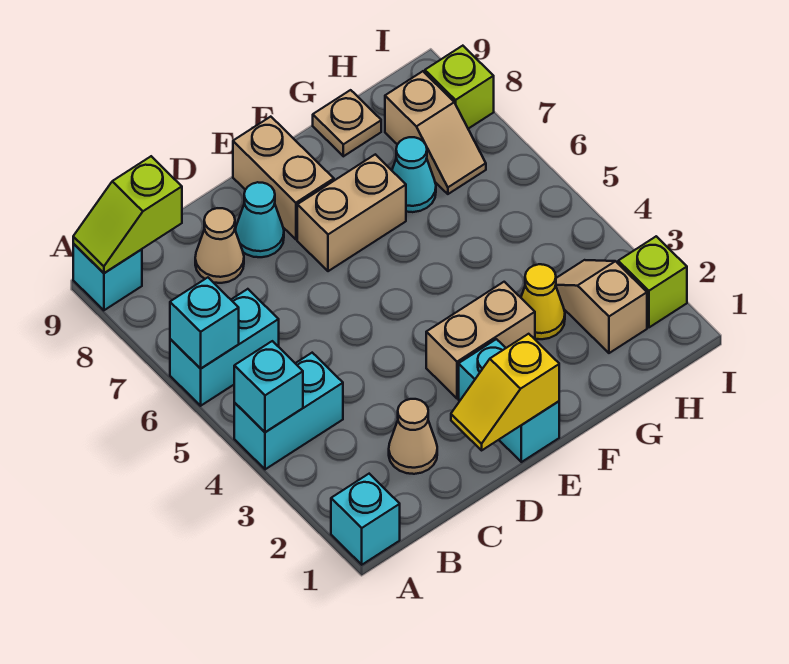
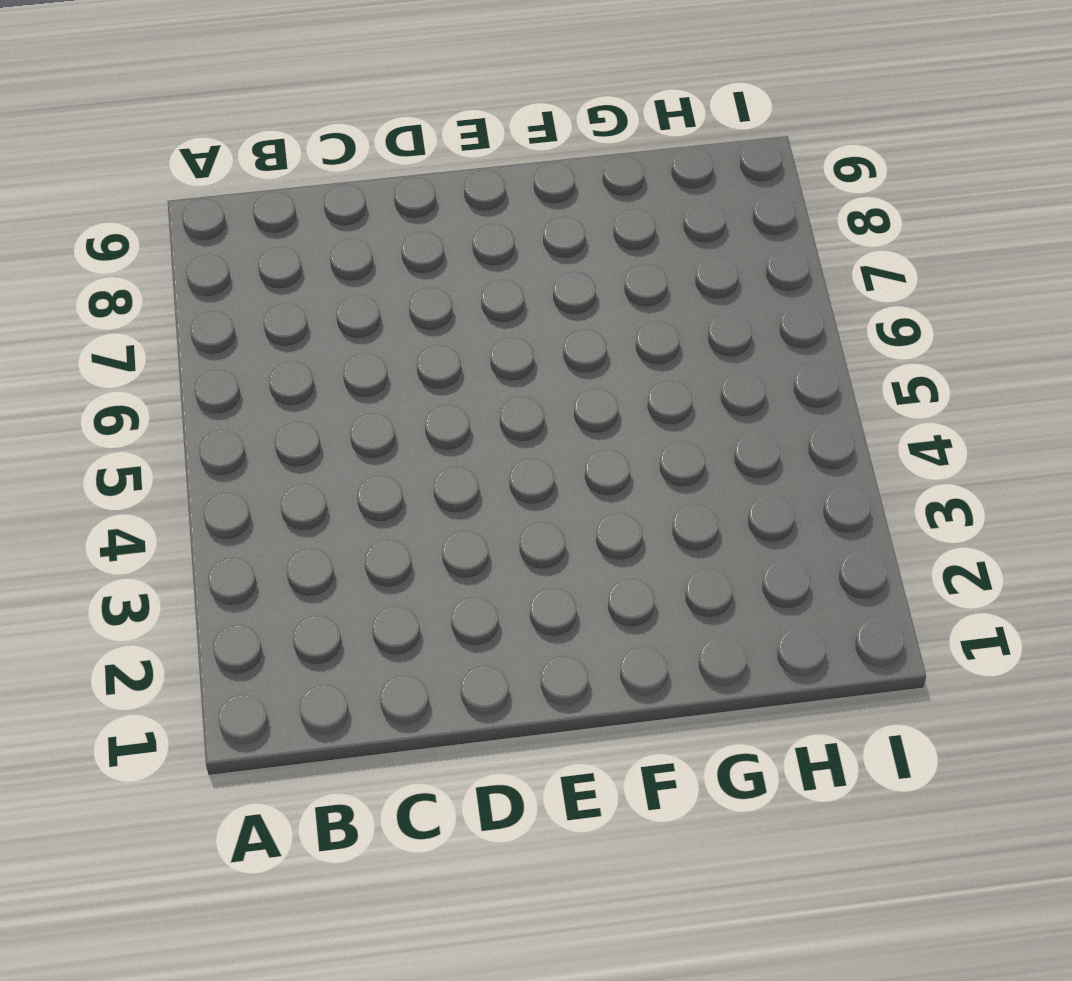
none -> cyan brick A1 level 1
none -> cyan brick A4:B4 level 1
none -> cyan brick A6:B6 level 1

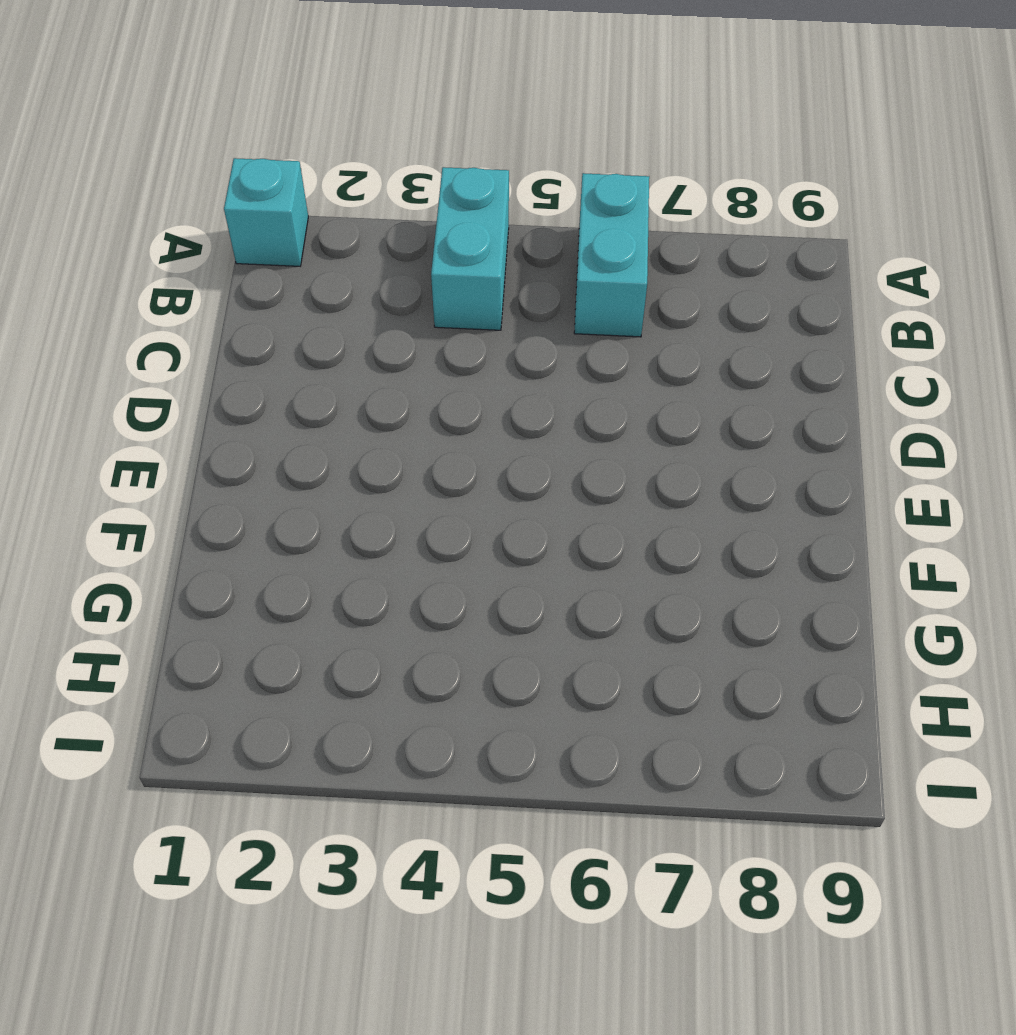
none -> cyan brick A9 level 1
none -> tan cone C2 level 1
none -> tan cone C8 level 1

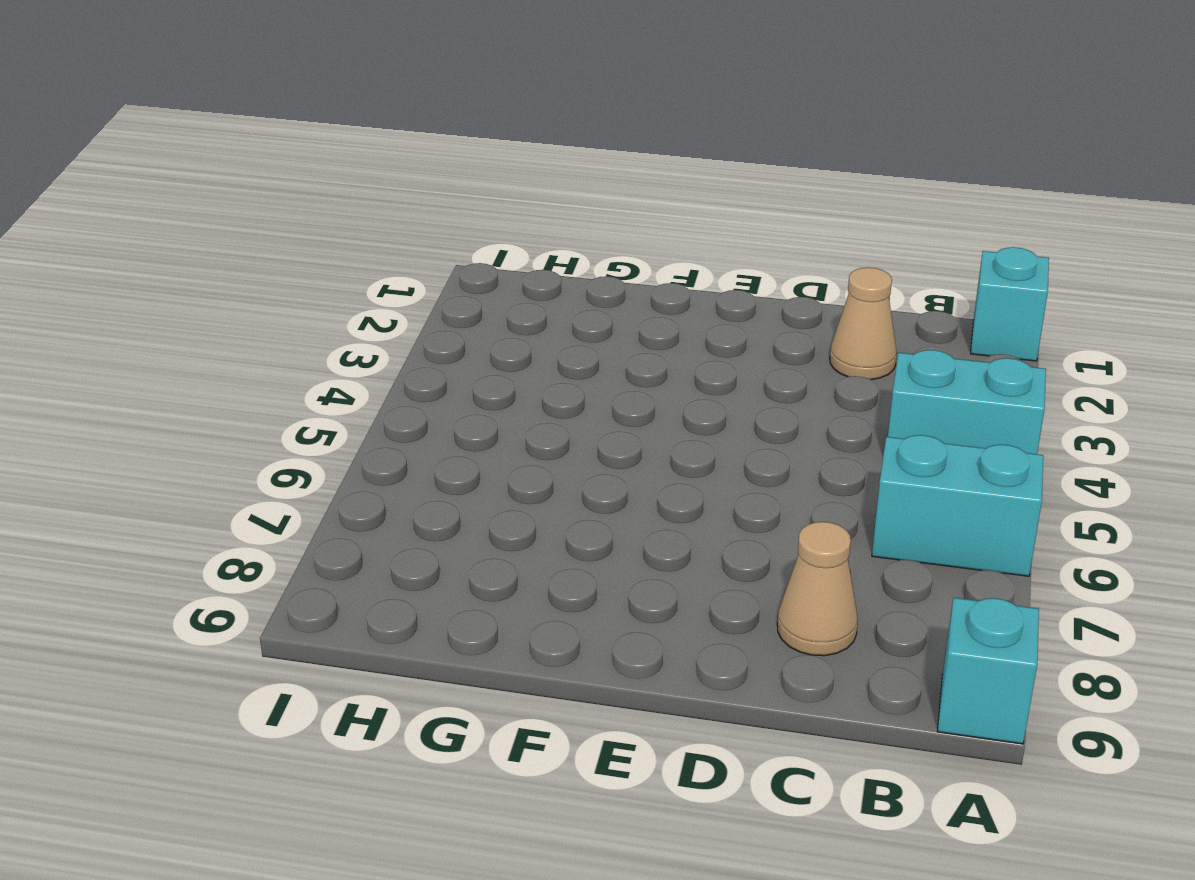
none -> cyan cone D8 level 1
none -> cyan brick E1:E2 level 1
none -> tan brick E3:F3 level 1

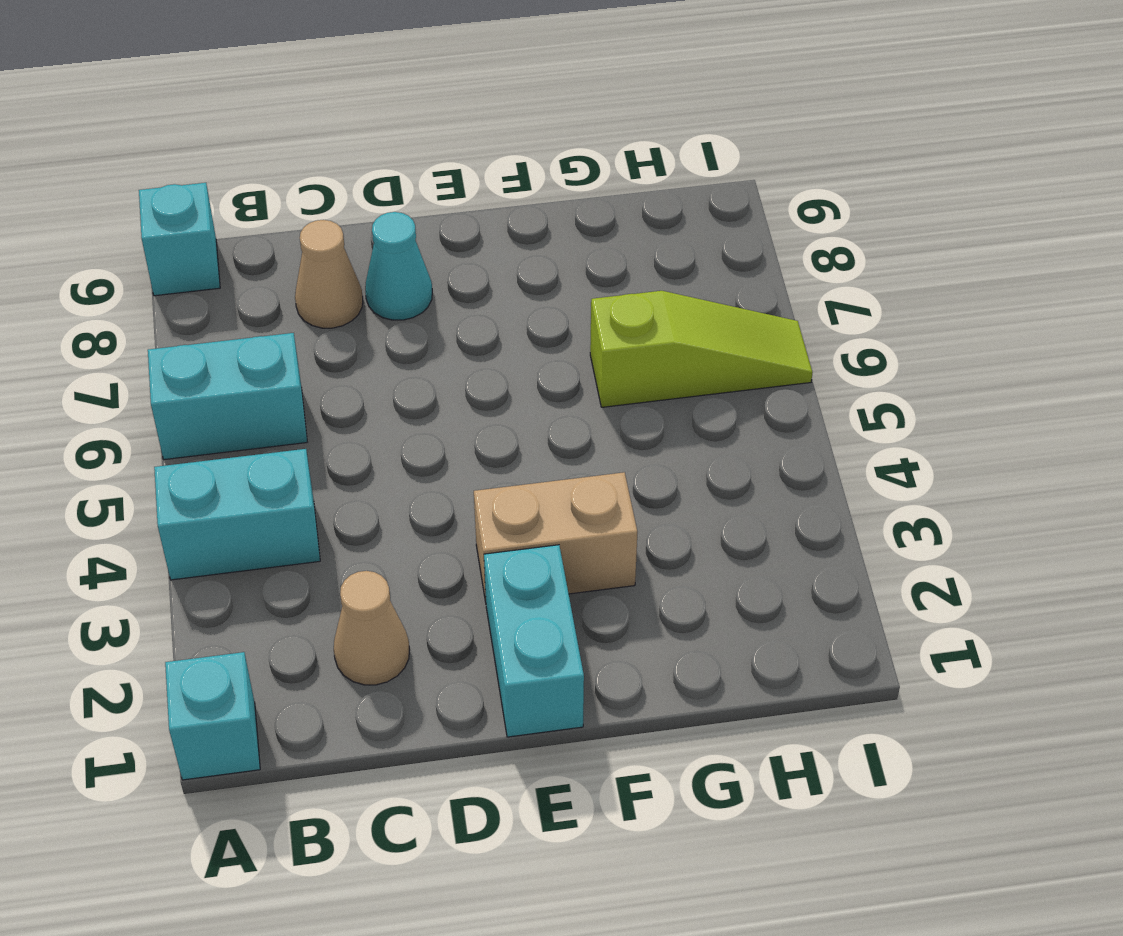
lime slope G6:I6 level 1 top G -> none
none -> tan brick E7:F7 level 1
none -> tan brick E8:E9 level 1
none -> yellow cone G3 level 1

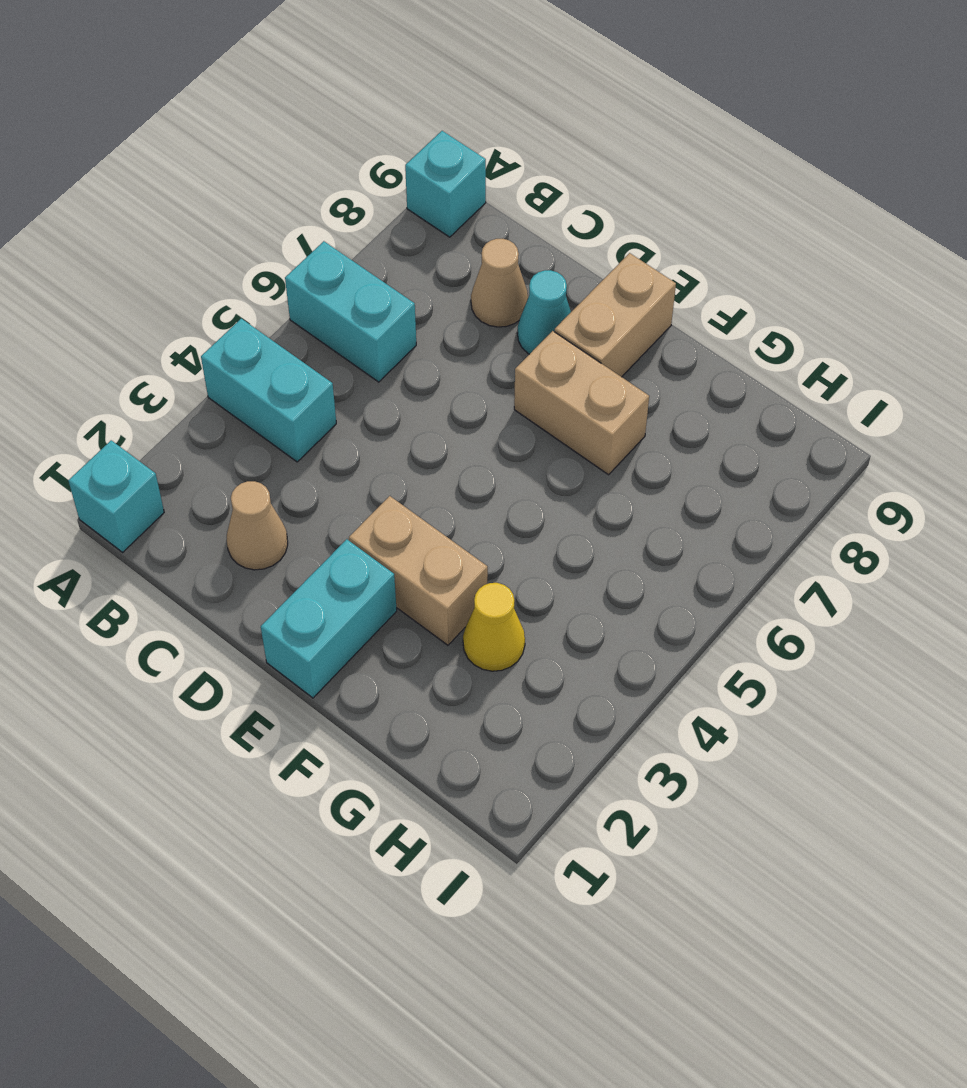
none -> cyan cone G7 level 1
none -> tan plate G9 level 1
none -> tan slope H2:H3 level 1 top 2

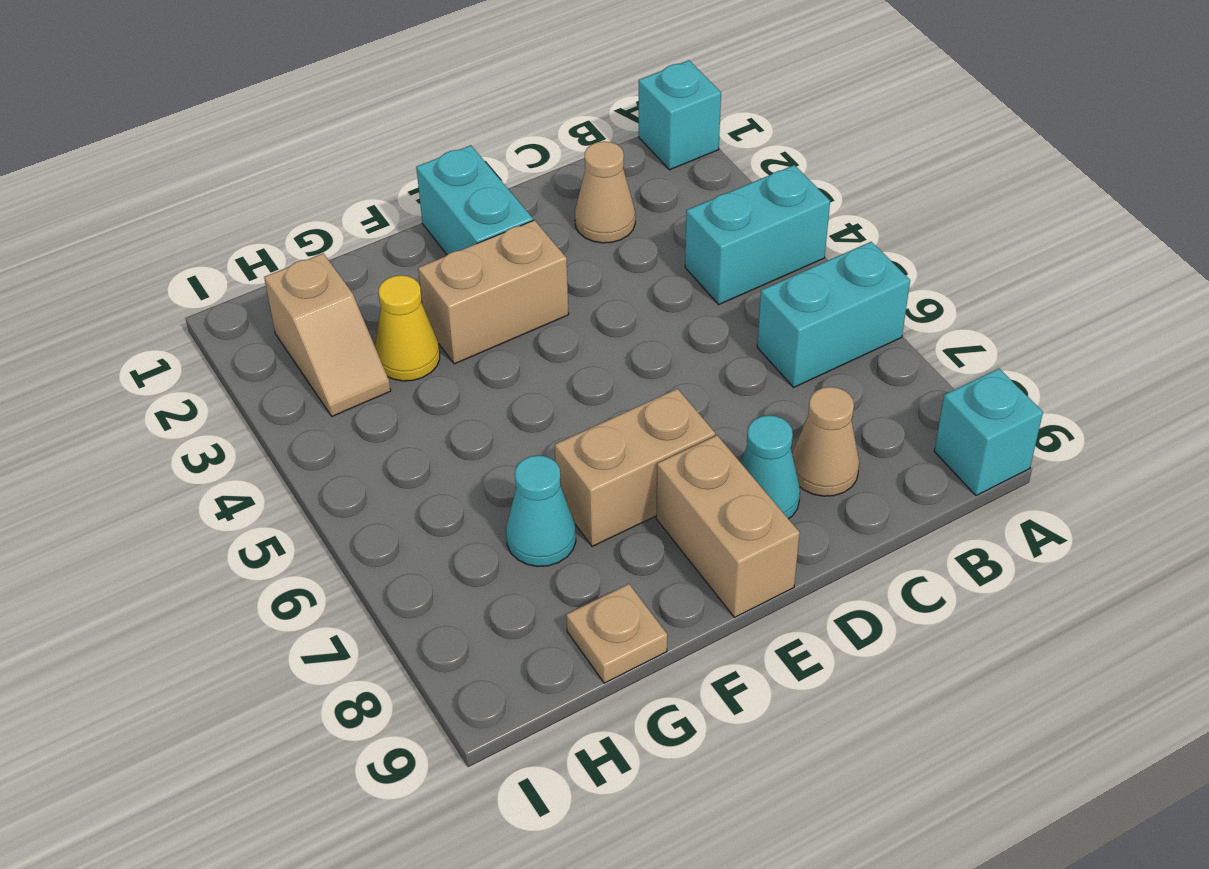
none -> tan slope H7:H8 level 1 top 8
none -> lime brick I2 level 1
none -> lime brick I8 level 1

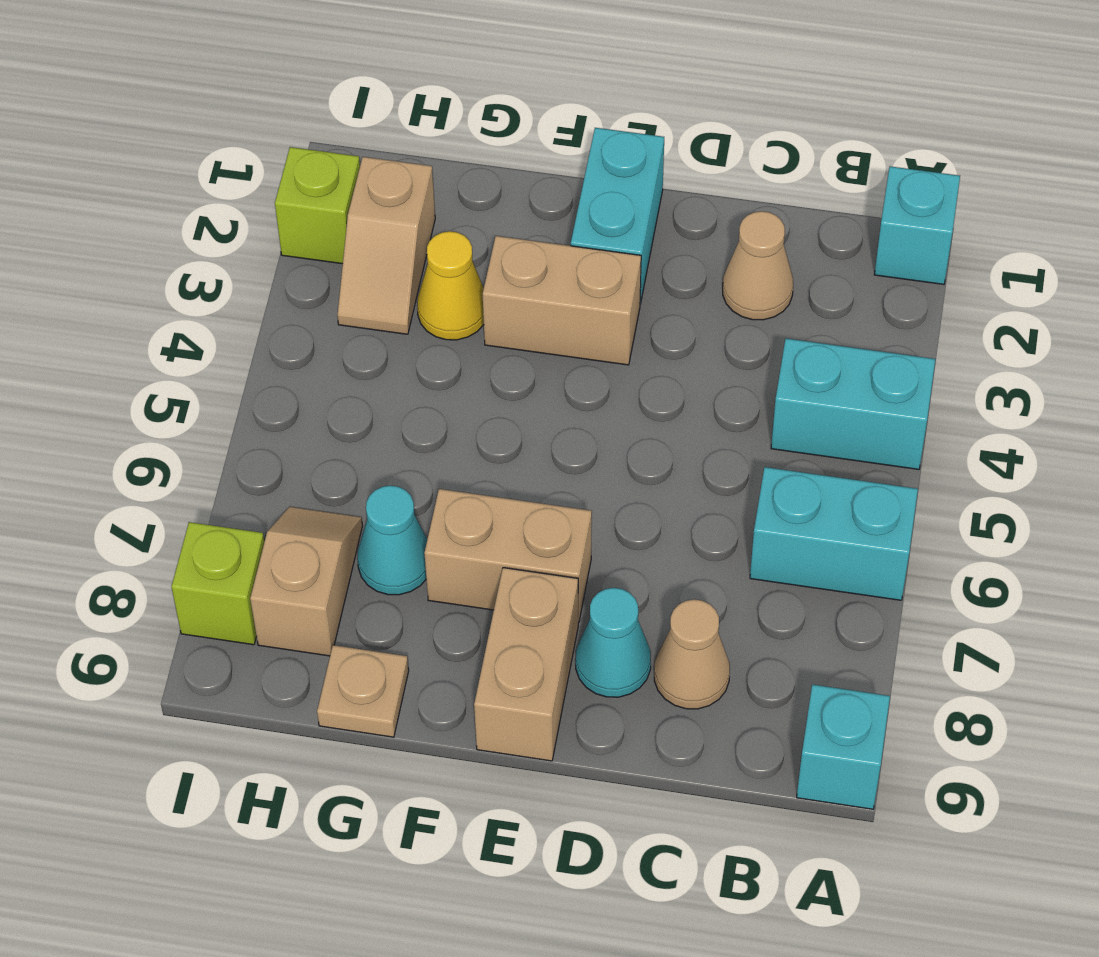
none -> cyan brick A4 level 2
none -> cyan brick A6 level 2
none -> lime slope A9:B9 level 2 top B

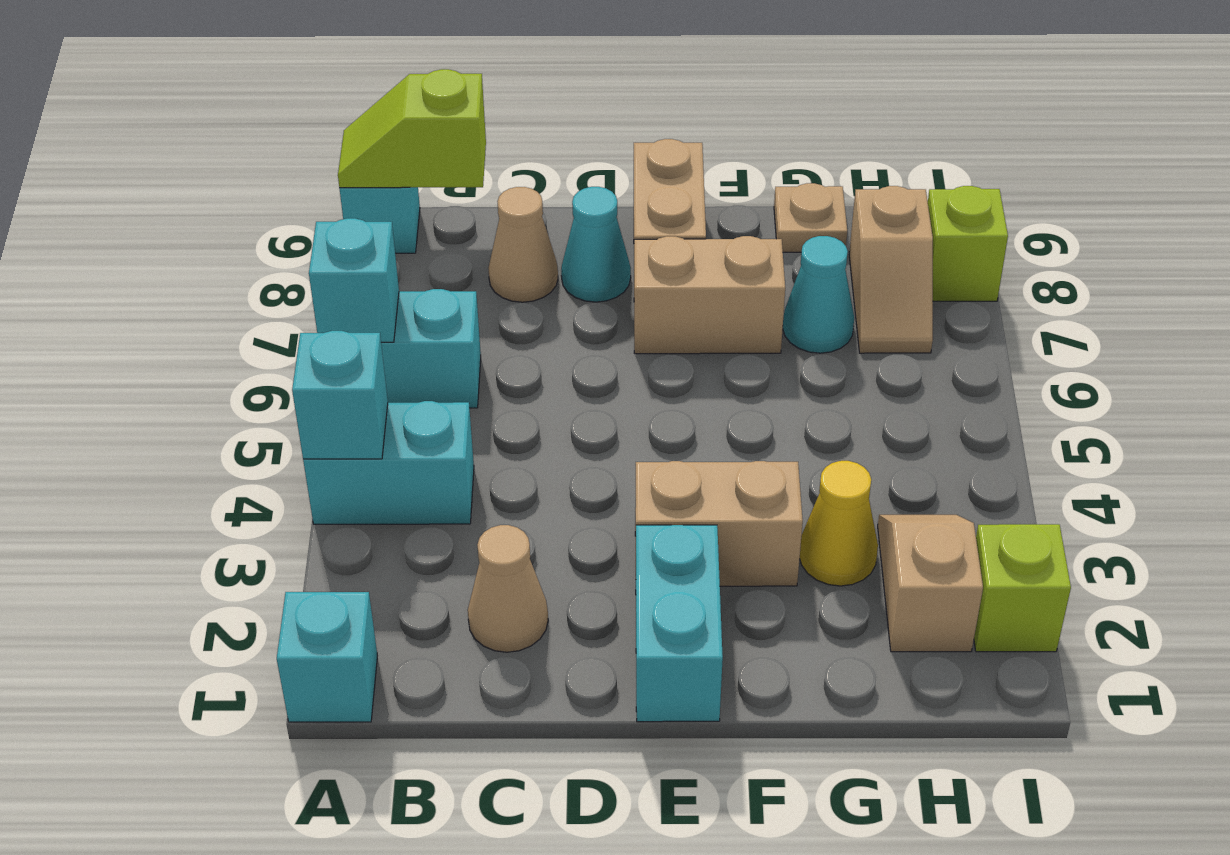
none -> yellow slope D1:E1 level 2 top E

